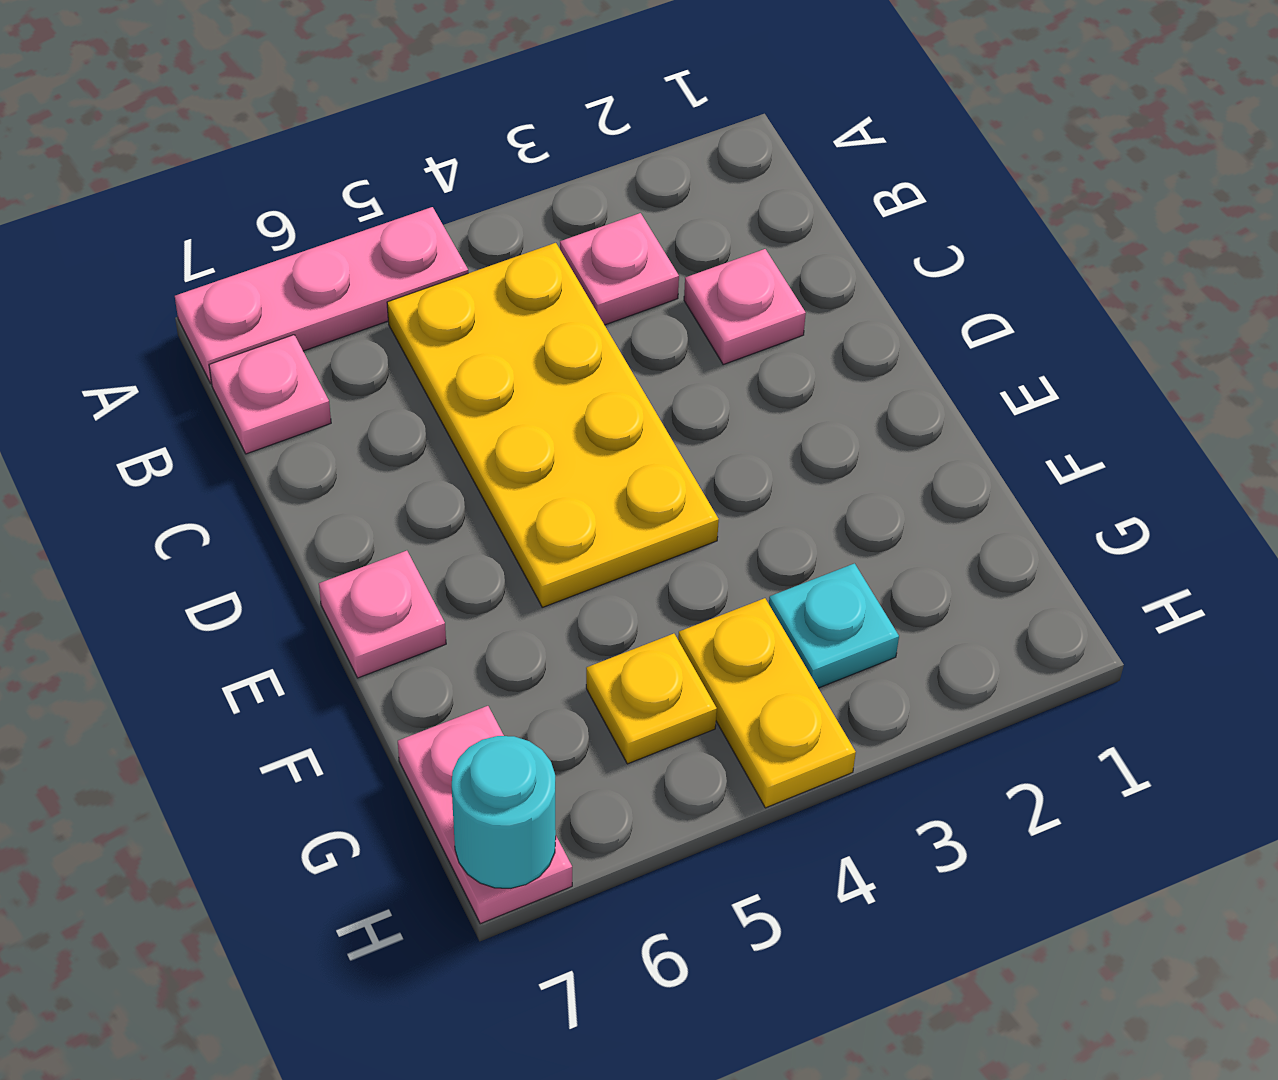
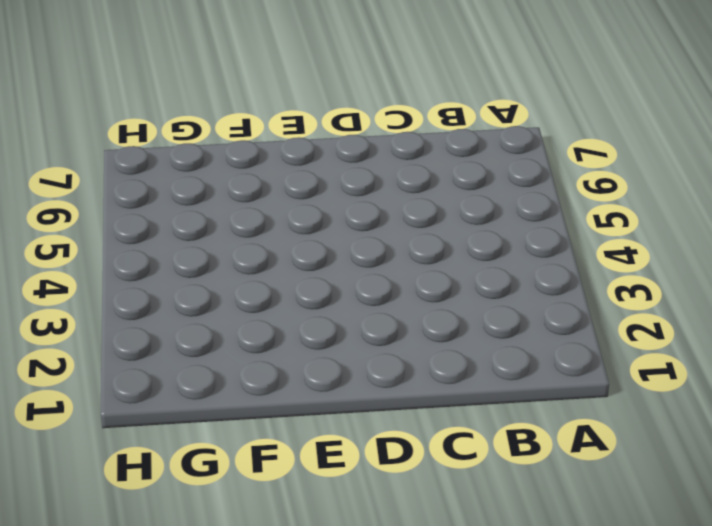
none -> pink plate A5:A7 level 1
none -> pink plate B3 level 1

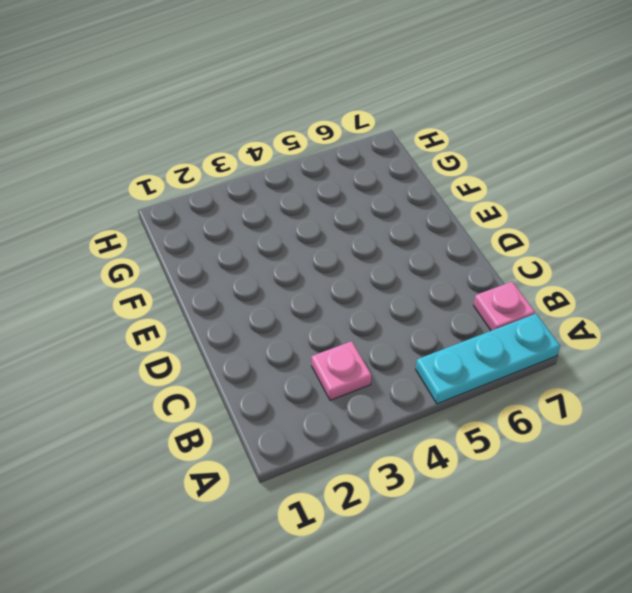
cyan plate A5:A7 level 1 -> pink plate A5:A7 level 1
none -> yellow plate B4:E5 level 1
none -> pink plate C2 level 1

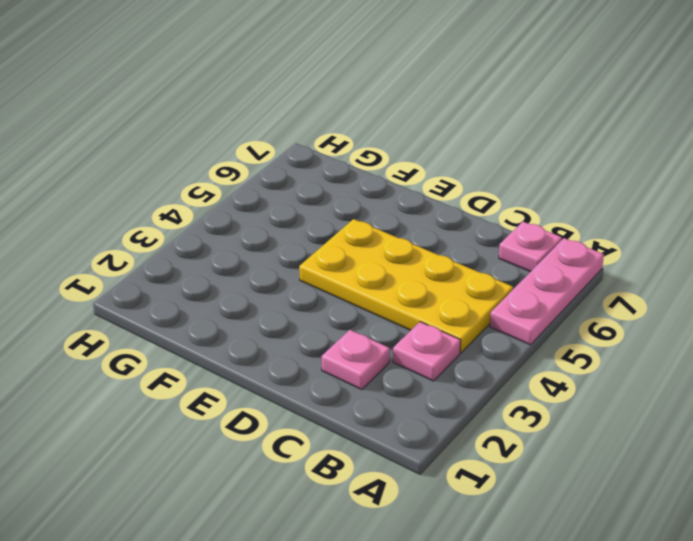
none -> pink plate E7 level 1
none -> cyan plate G3 level 1

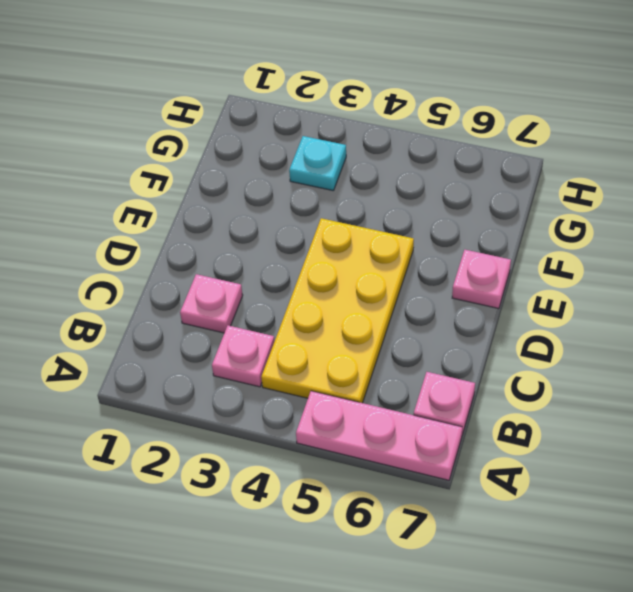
none -> yellow plate G4:H4 level 1
none -> yellow plate G5 level 1

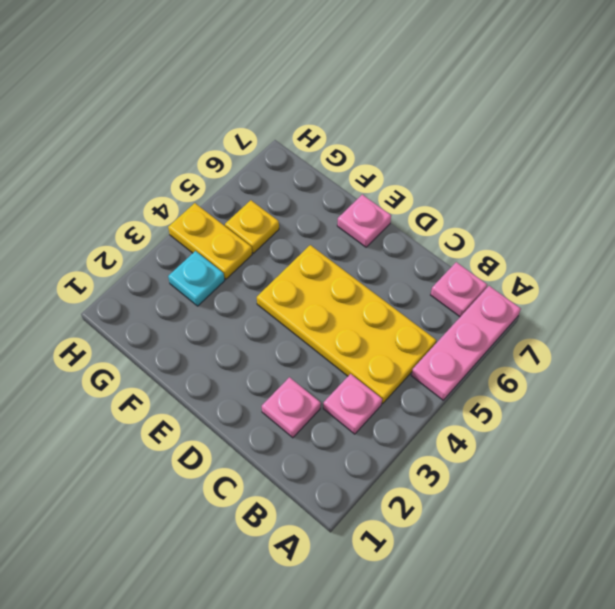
none -> pink plate G7:H7 level 1
none -> cyan round brick H7 level 2

